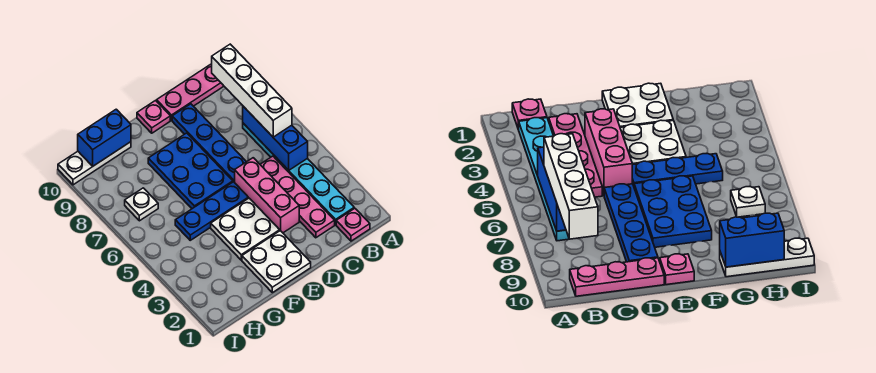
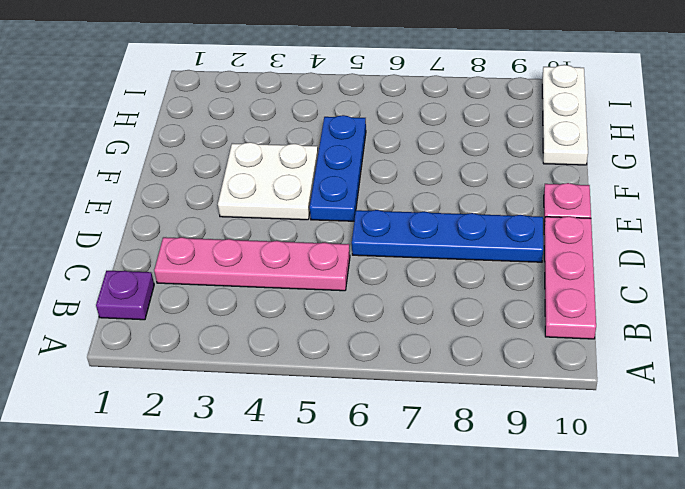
purple plate B1 level 1 -> pink plate B1 level 1
none -> cyan plate B2:B7 level 1
none -> pink brick D3:D5 level 1
none -> white plate E1:F2 level 1

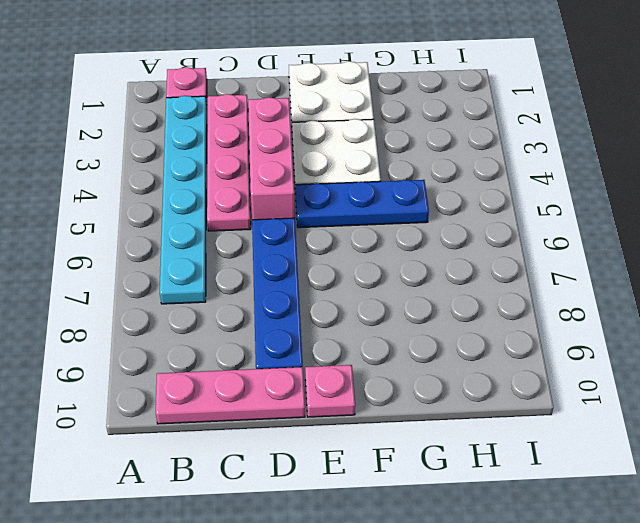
none -> blue plate E6:F8 level 1
none -> white plate G10:I10 level 1
none -> white plate H7 level 1

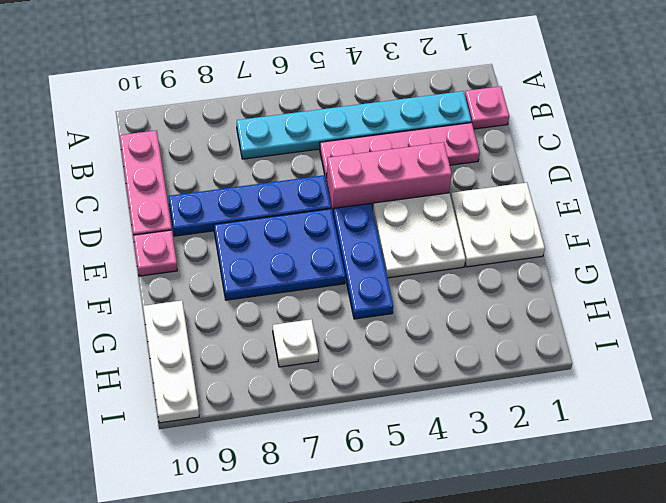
none -> blue brick B5:B7 level 2
none -> blue brick G10:H10 level 2
none -> white brick B6:B9 level 3

